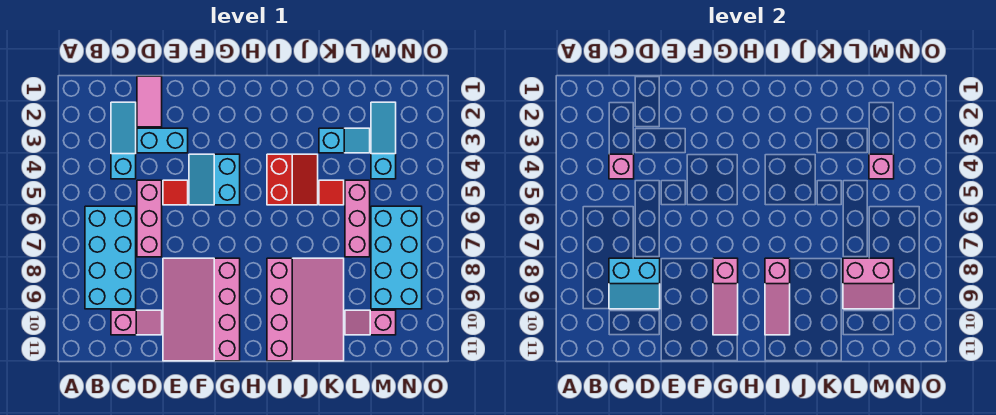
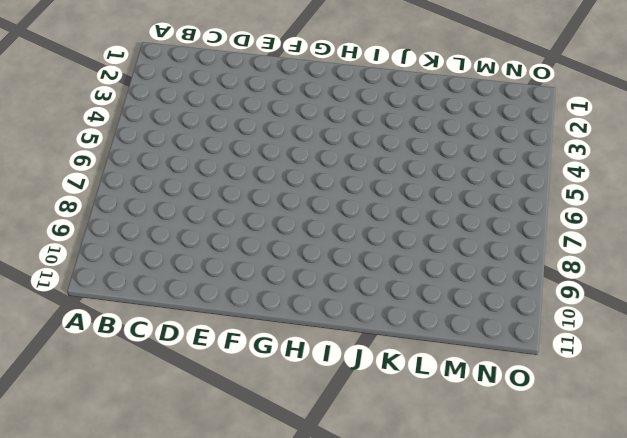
none -> cyan brick B6:C9 level 1
none -> cyan slope C2:C4 level 1 top 4
none -> pink slope C10:D10 level 1 top C

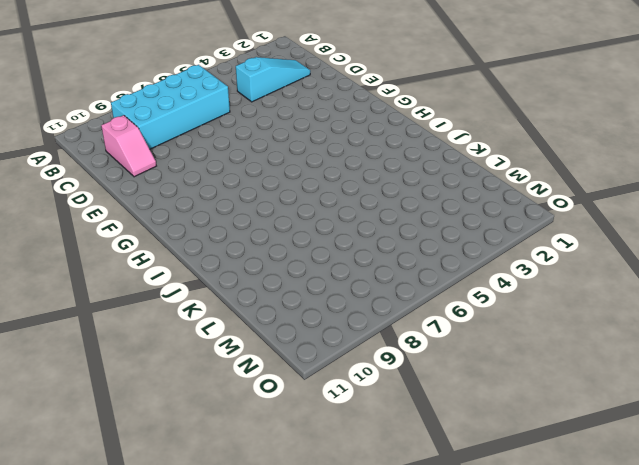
none -> pink tile D1:D2 level 1
none -> cyan brick D3:E3 level 1
none -> pink brick D5:D7 level 1

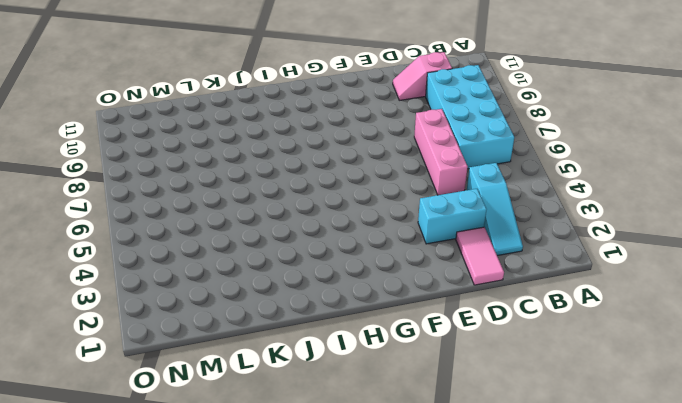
none -> red tile E5 level 1
none -> pink slope E8:G11 level 1 top G
none -> cyan slope F4:G5 level 1 top G

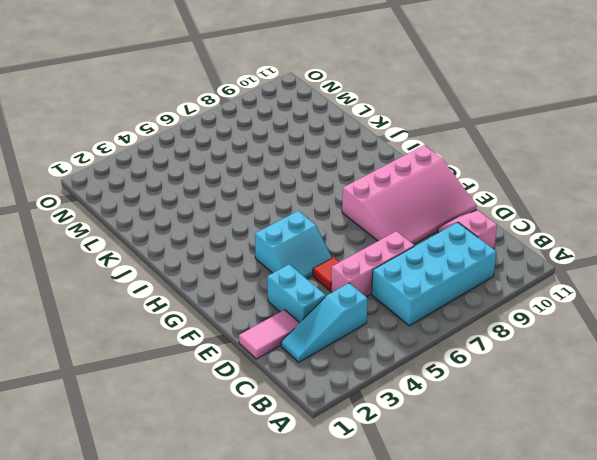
none -> red slope I4:J5 level 1 top I
none -> pink slope I8:K11 level 1 top I
none -> cyan slope K3:L3 level 1 top K

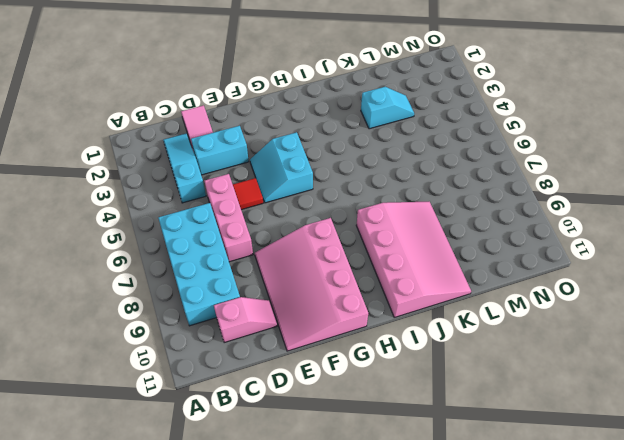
none -> red slope I4:J5 level 1 top I
none -> red tile K5 level 1
none -> pink brick L5:L7 level 1

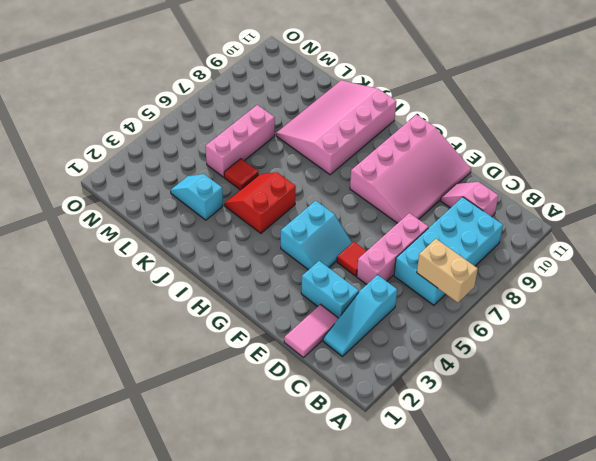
tan brick A6:B6 level 2 -> none
none -> pink slope L10:M10 level 1 top M
none -> cyan slope M2:M4 level 1 top 4
none -> cyan brick M6:N9 level 1

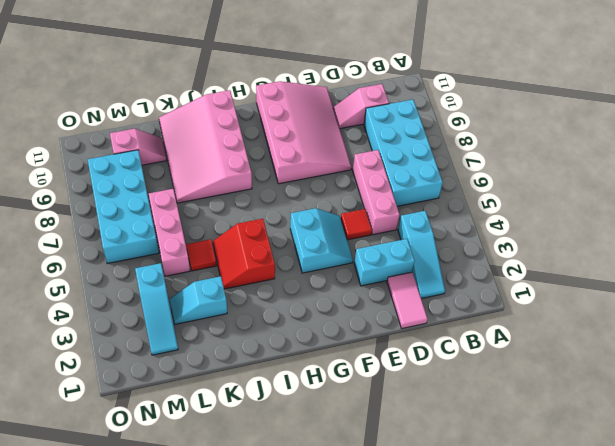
none -> pink brick C4 level 2
none -> cyan slope C8:D9 level 2 top 8
none -> pink slope G8:G10 level 2 top 8

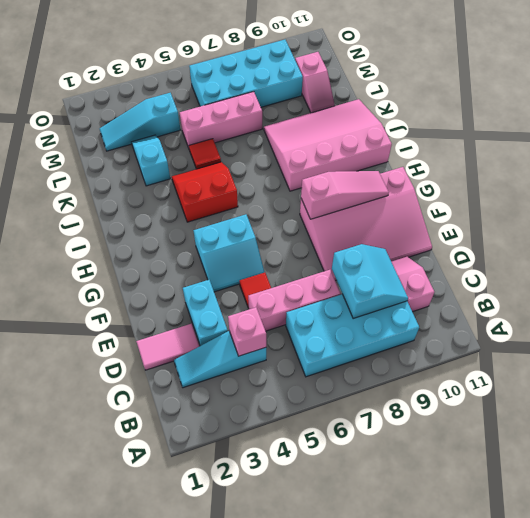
none -> pink slope I8:I10 level 2 top 8
none -> pink slope L8:M9 level 2 top 8
none -> pink brick M4 level 2

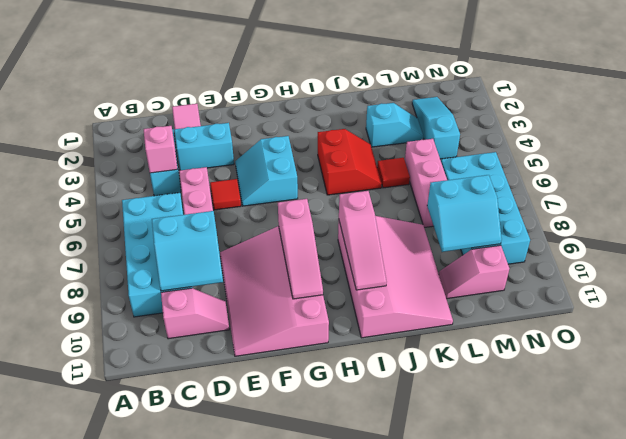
cyan slope L8:M9 level 2 top 8 -> pink slope L8:M9 level 2 top 8
none -> pink brick M4 level 2

